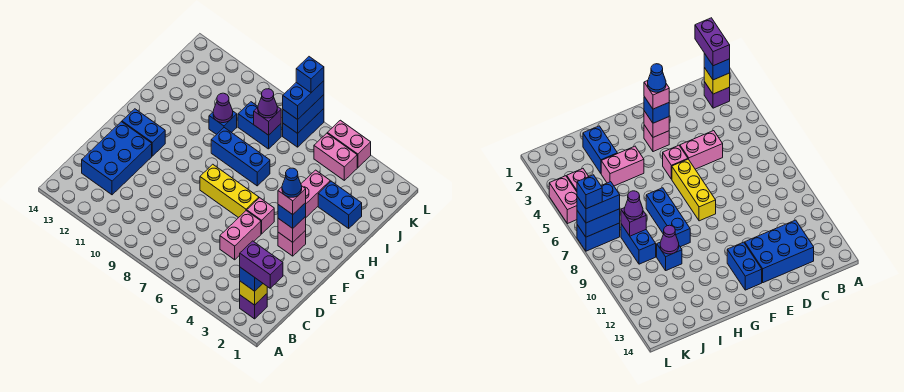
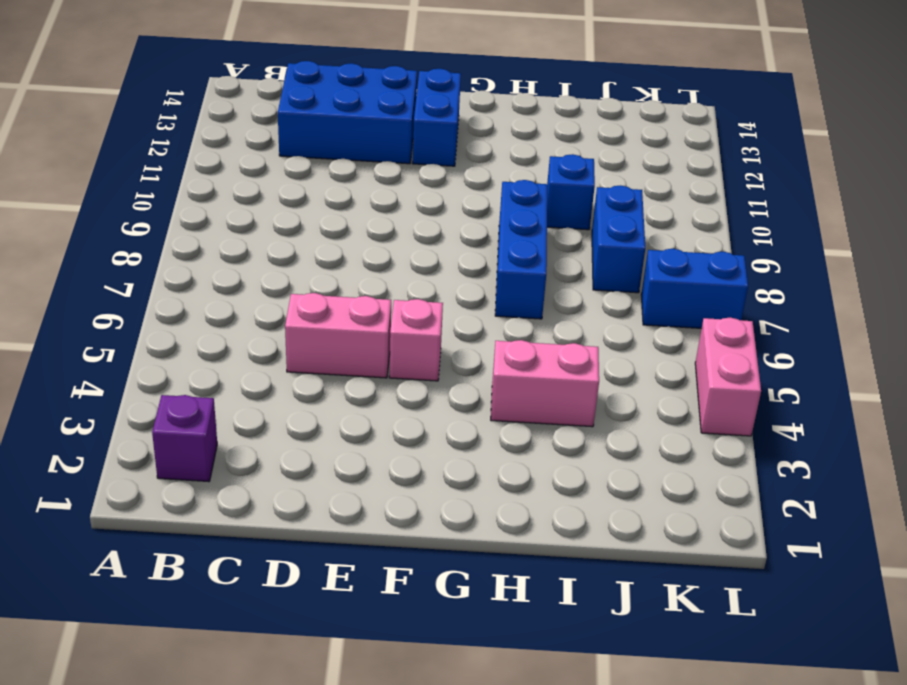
none -> pink brick F3 level 1
none -> yellow brick F6:F8 level 1
none -> blue brick I2:I3 level 1

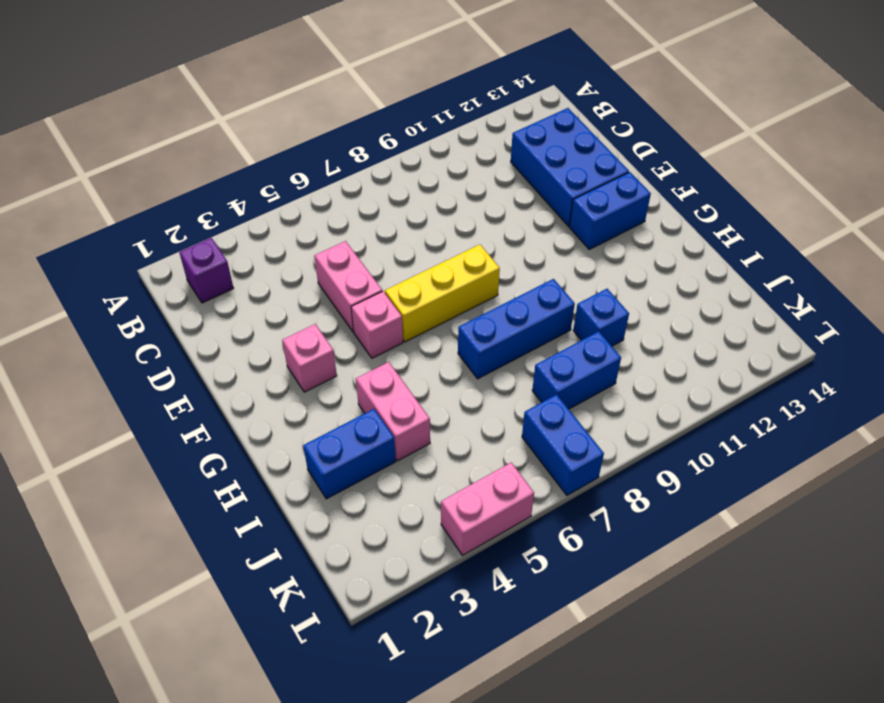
none -> pink brick K4:K5 level 1
none -> yellow brick B2 level 2
none -> pink brick F3 level 2

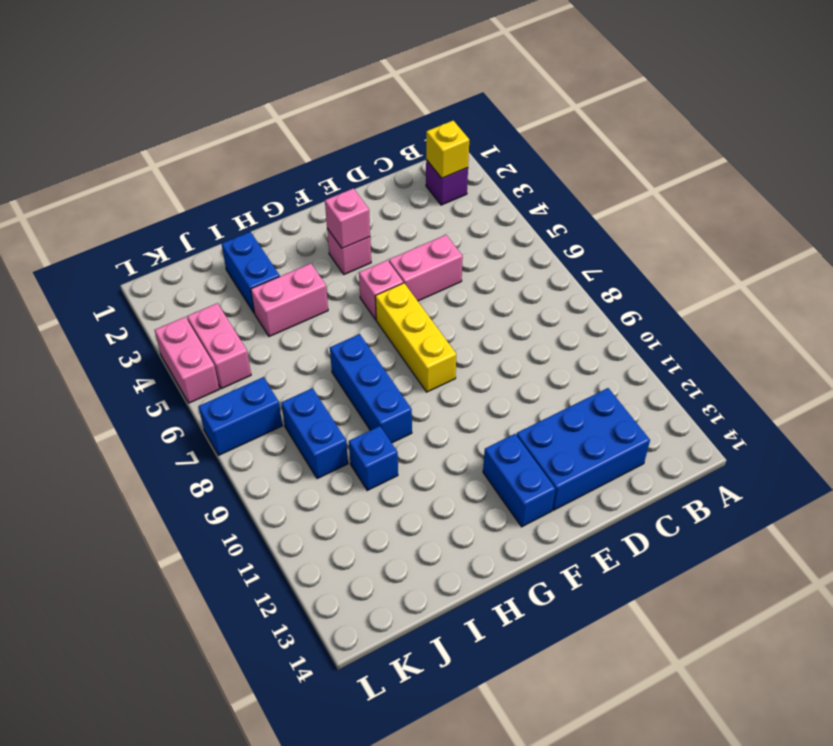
none -> purple cone I10 level 2
none -> purple brick J8 level 2
none -> blue brick K7:L7 level 2

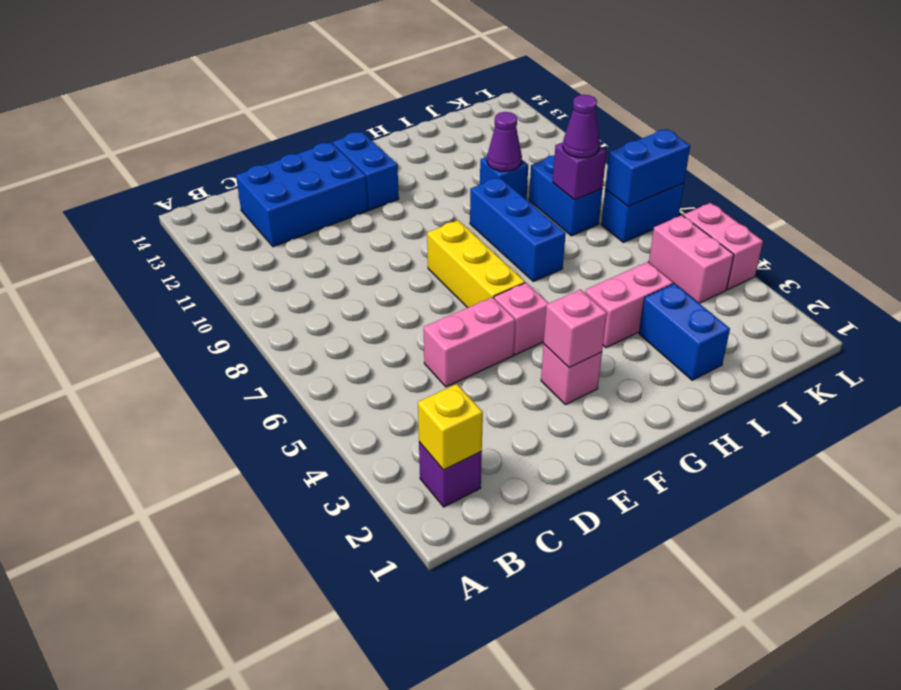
none -> blue brick B2 level 3
none -> blue brick F3 level 3
none -> blue brick K7:L7 level 3

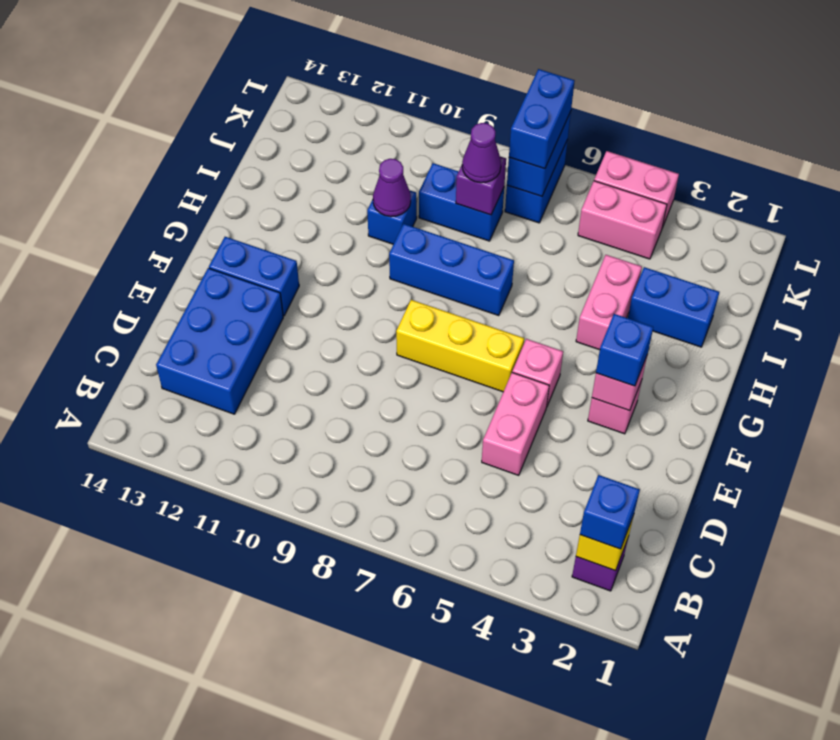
none -> purple brick B1:B2 level 4
none -> pink brick F3 level 4
none -> blue brick L7 level 4

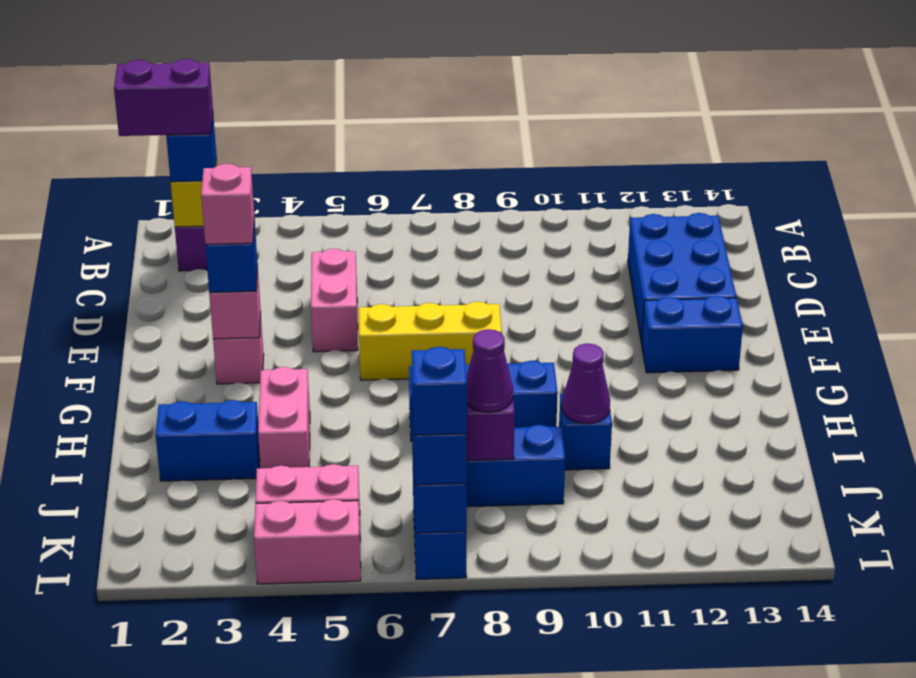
none -> pink brick F5 level 1
none -> blue cone F3 level 5

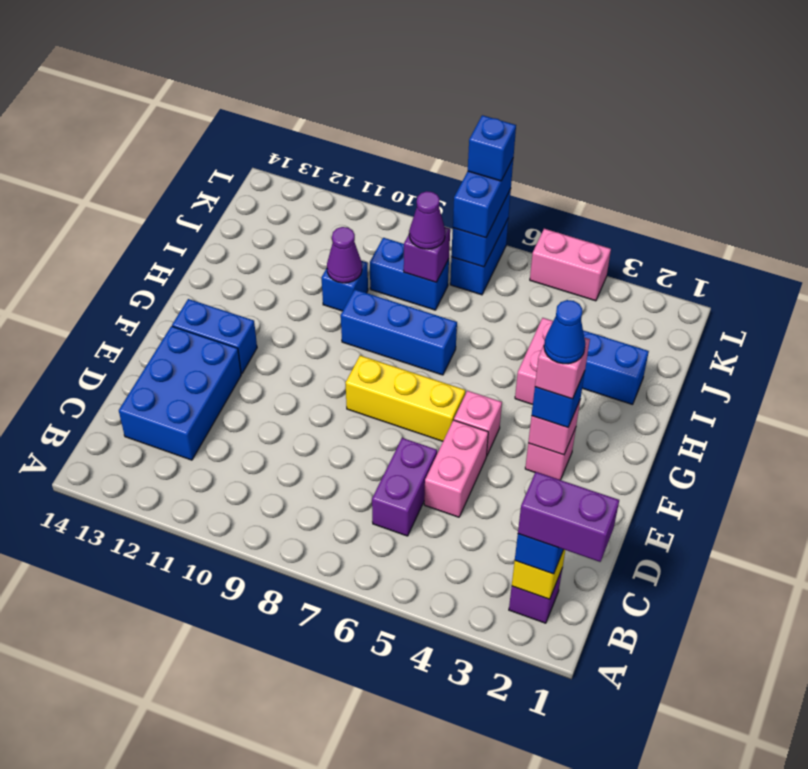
purple brick C6:D6 level 1 -> none
none -> pink brick K4:K5 level 1

